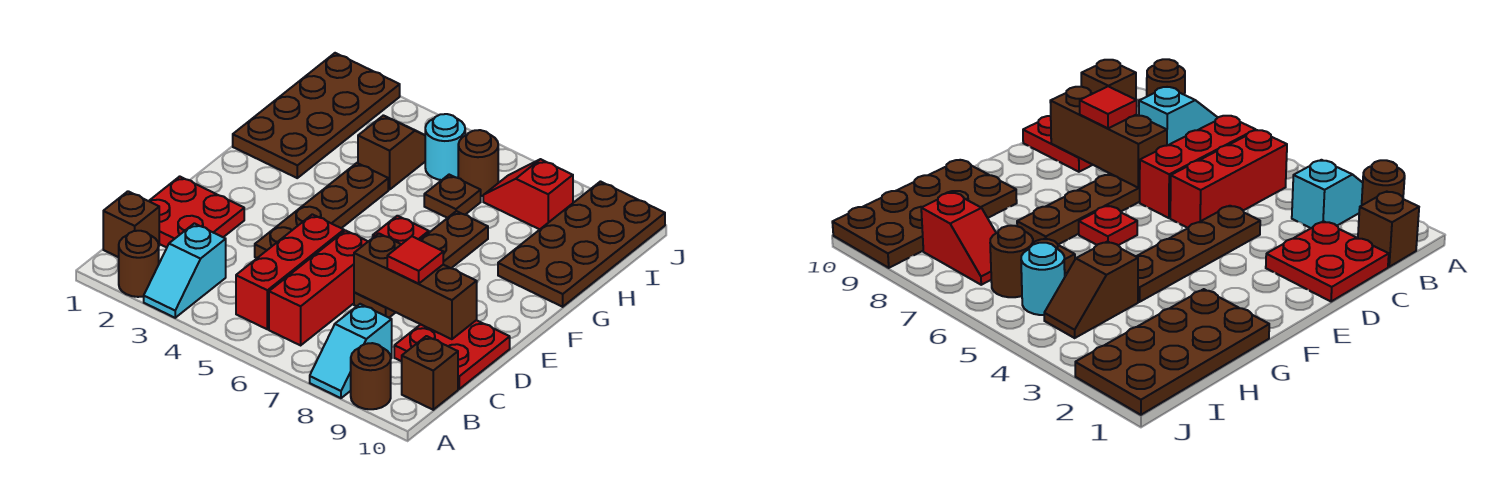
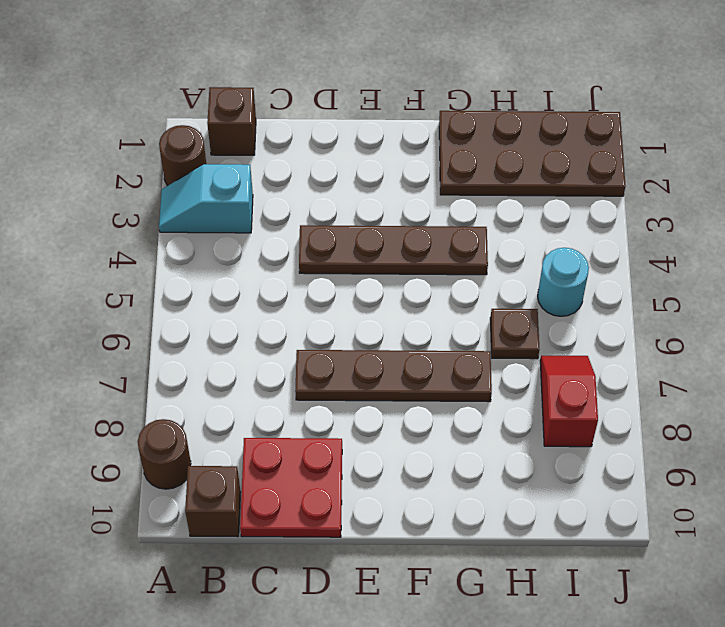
none -> cyan slope A8:B8 level 1 top B
none -> red brick B5:D5 level 1
none -> red brick B6:D6 level 1

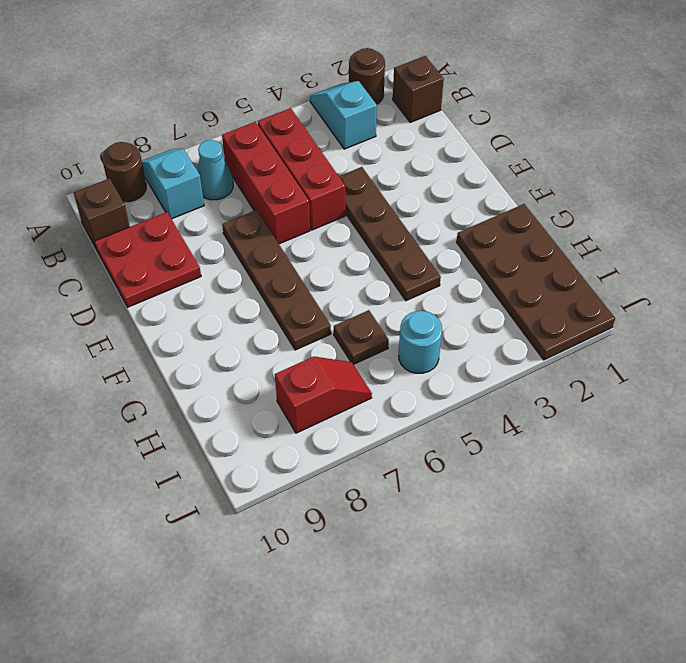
cyan cone B7 level 1 -> none
none -> red plate C1:D2 level 1
none -> red plate F6 level 1
none -> brown plate G9:J10 level 1

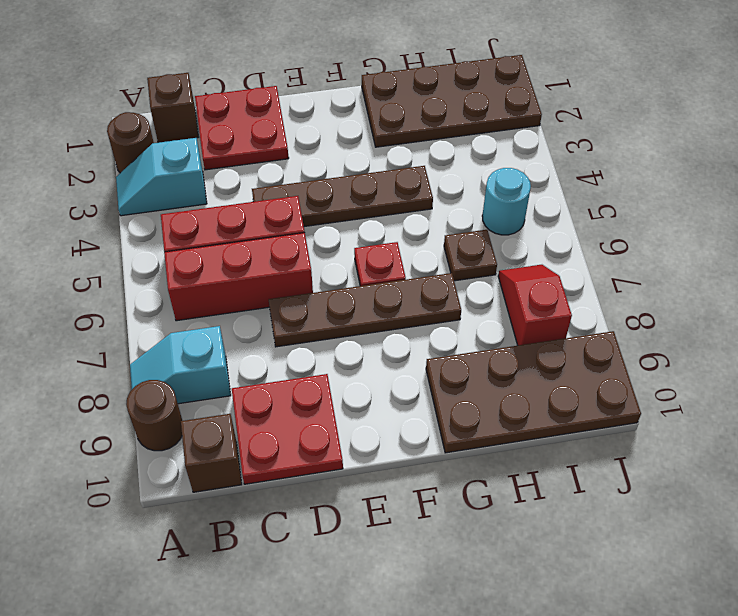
none -> brown slope H4:I4 level 1 top H
none -> brown round brick I6 level 1
none -> brown brick D7:D9 level 2

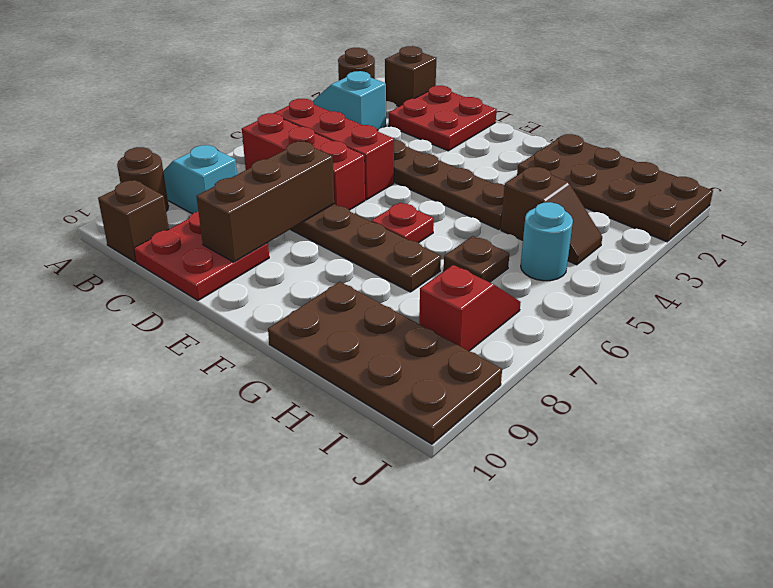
none -> brown round brick I6 level 1
none -> red tile D8 level 3

